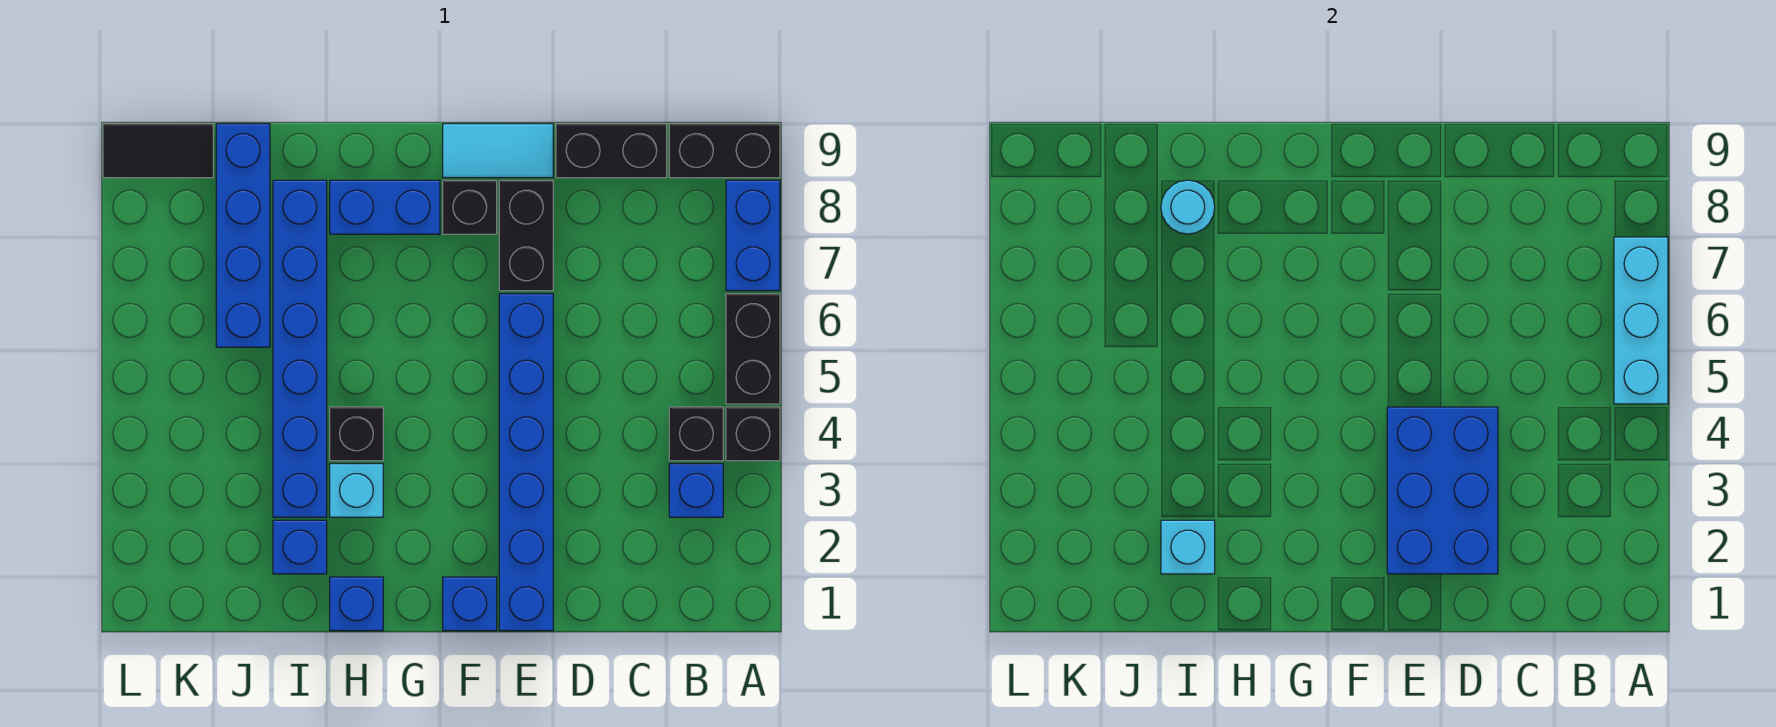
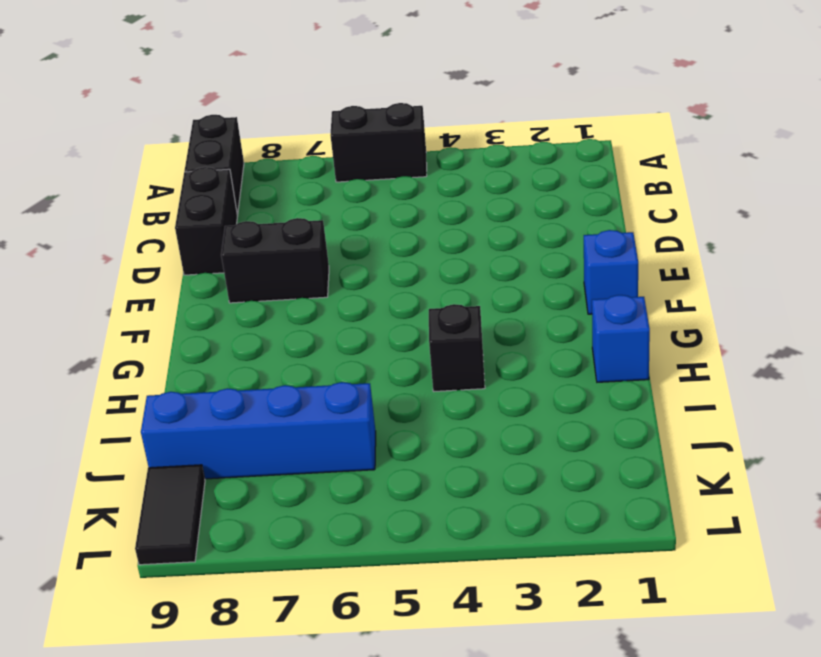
none -> black brick A4 level 1
none -> blue brick A7:A8 level 1
none -> blue brick B3 level 1

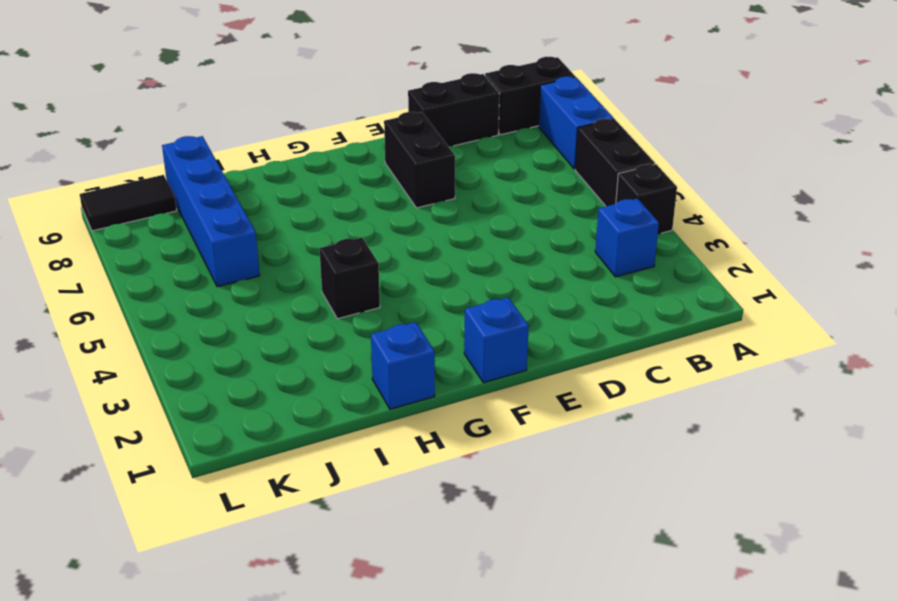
none -> black brick B4 level 1
none -> blue brick E1:E6 level 1
none -> cyan tile E9:F9 level 1

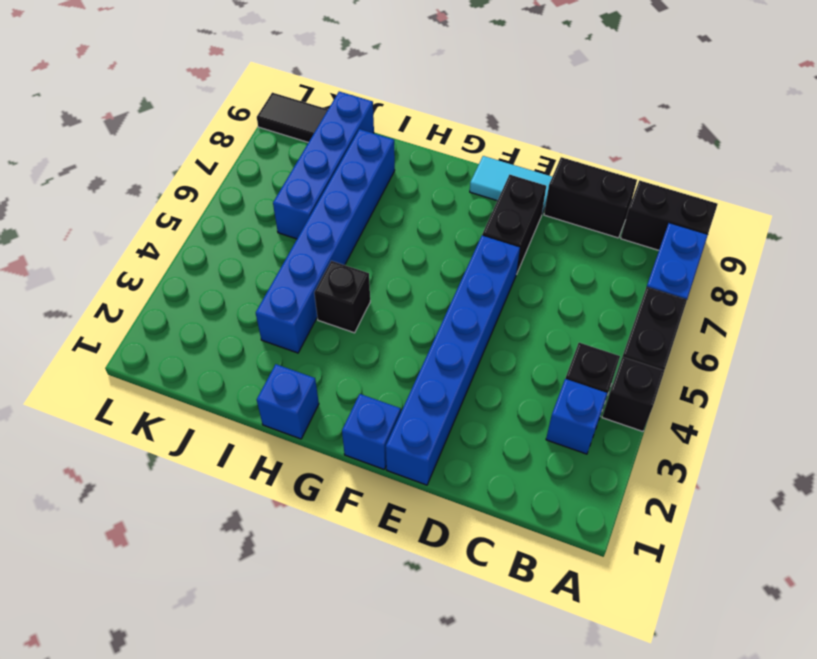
none -> black brick F8 level 1
none -> blue brick G8:H8 level 1
none -> cyan brick H3 level 1

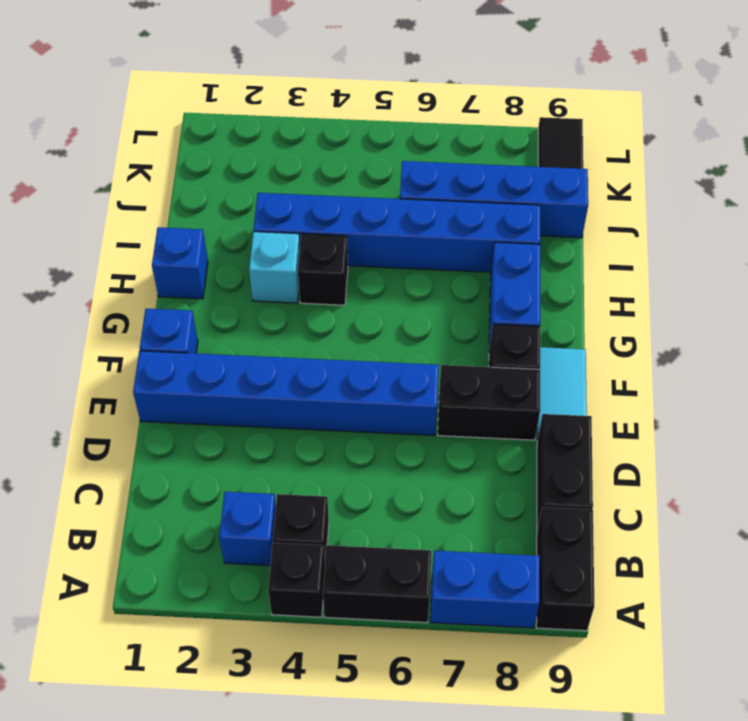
none -> blue brick I2 level 1
none -> cyan brick A5:A7 level 2
none -> blue brick D2:E4 level 2

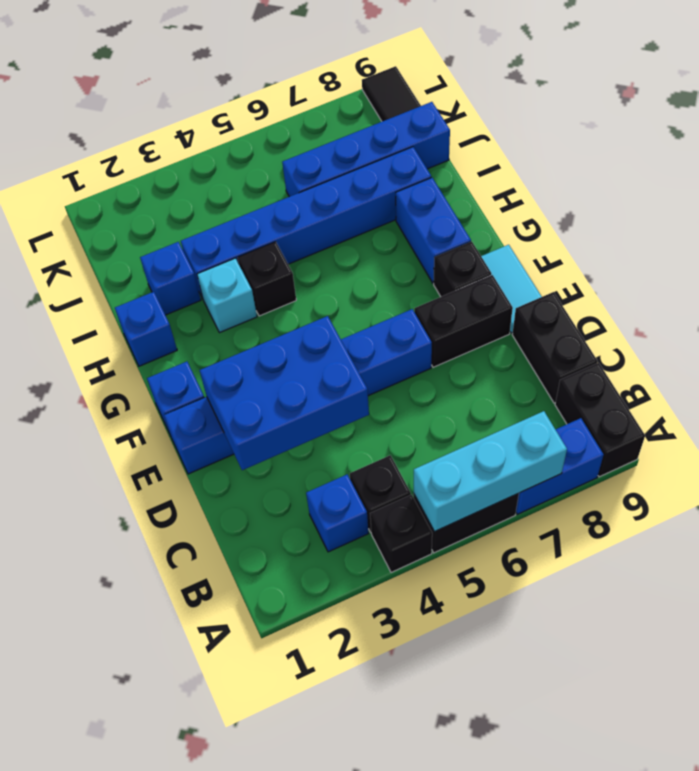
none -> cyan brick I2 level 2
none -> cyan round brick I8 level 2

